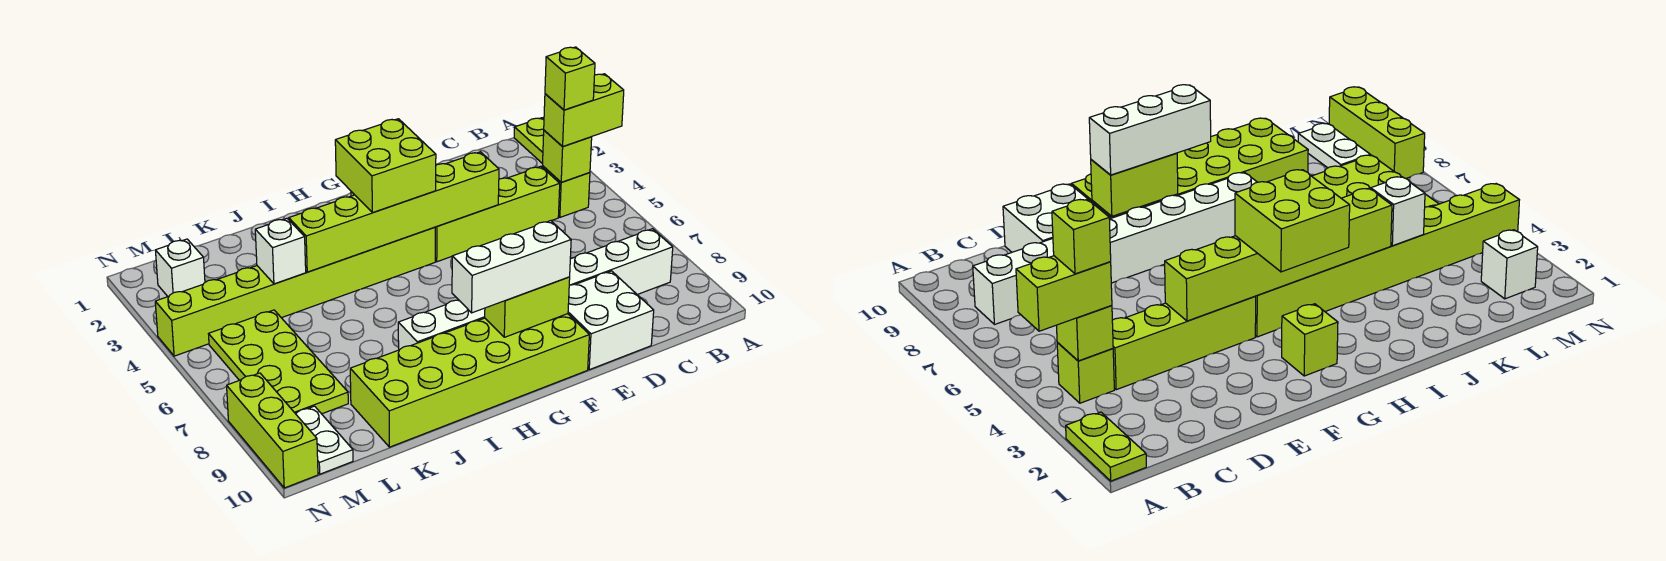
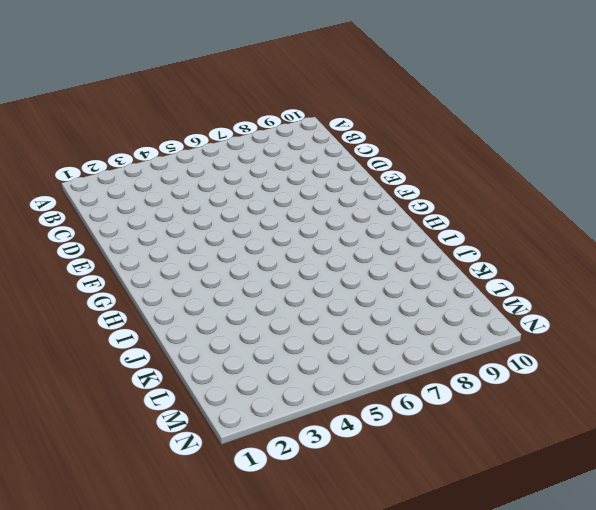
none -> lime plate A1:A2 level 1
none -> lime brick B4 level 1
none -> white brick B8:I8 level 1

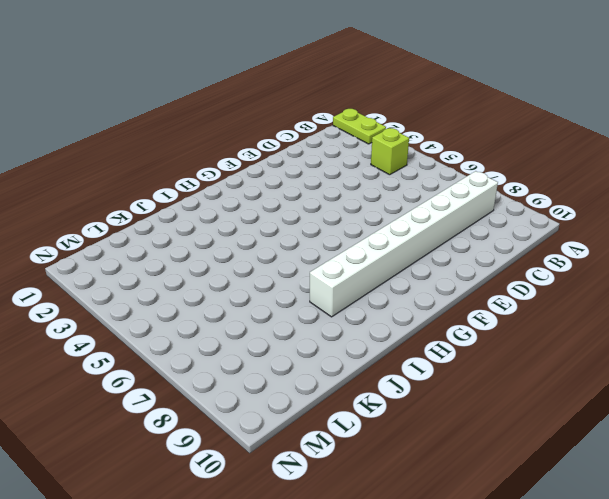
none -> lime brick C4:F4 level 1
none -> white brick D9:E10 level 1
none -> lime brick F9:K10 level 1

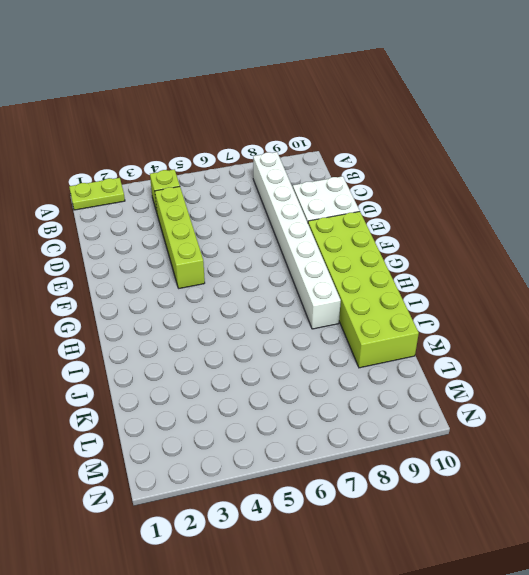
none -> lime brick G2 level 1
none -> lime brick G4:N4 level 1
none -> lime plate L5:M8 level 1

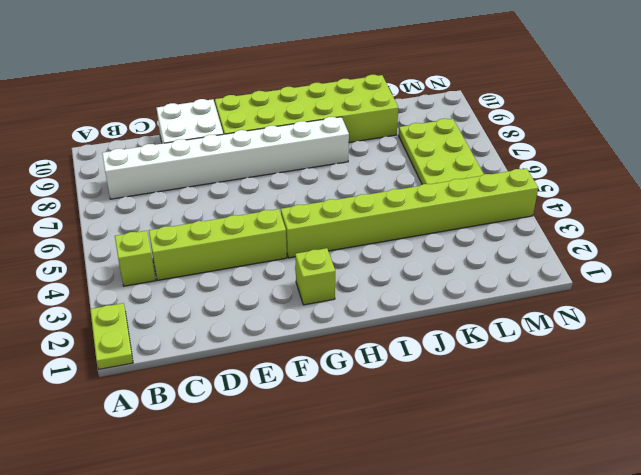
none -> white brick M2 level 1
none -> white plate M9:M10 level 1
none -> lime brick N8:N10 level 1

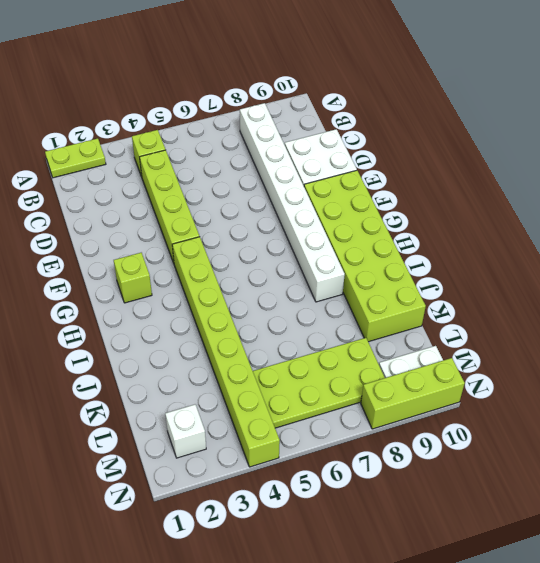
none -> lime brick B4 level 2
none -> lime brick E4:J4 level 2
none -> lime brick F9:G9 level 2

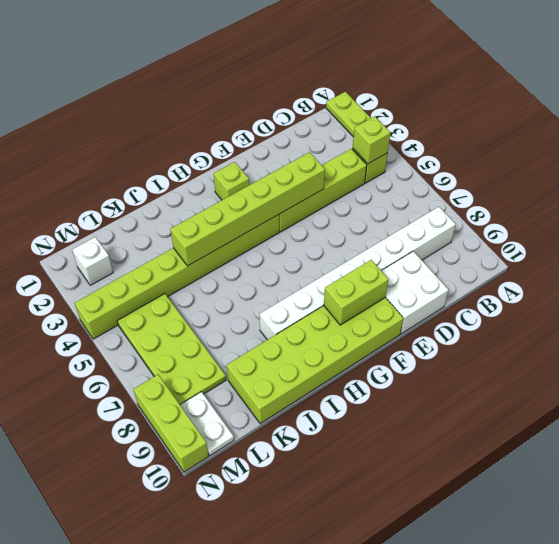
none -> white brick K4 level 2
none -> lime brick A4:B4 level 3
none -> white brick F9:H9 level 3

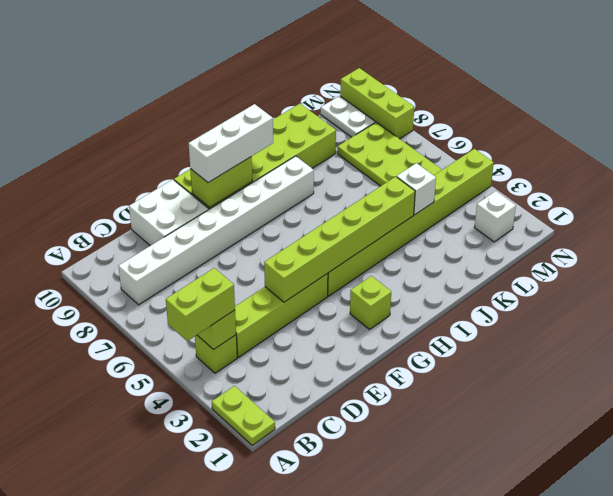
none -> lime brick G3:H4 level 3
none -> lime brick B4 level 4

